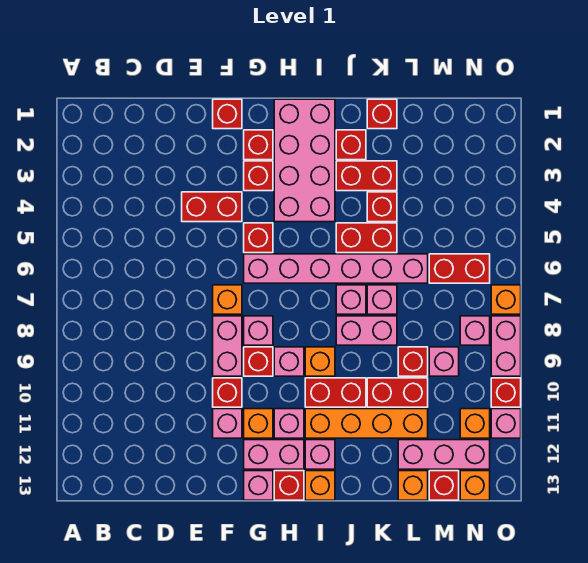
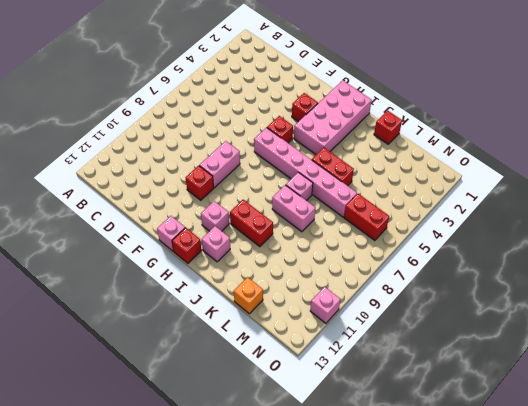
none -> red brick E4:F4 level 1
none -> red brick F1 level 1
none -> orange brick F7 level 1
none -> pink brick F11 level 1

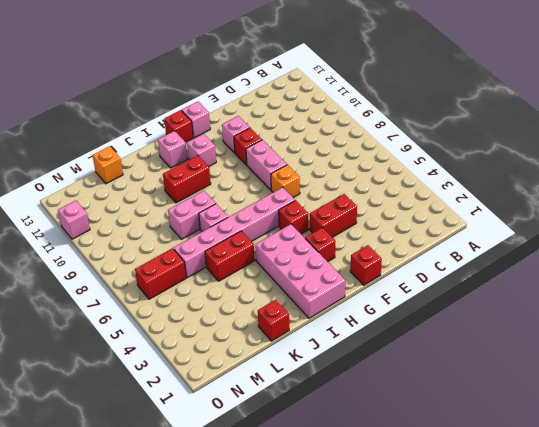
none -> red brick G2 level 1
none -> pink brick G8 level 1
none -> red brick G9 level 1
none -> orange brick G11 level 1

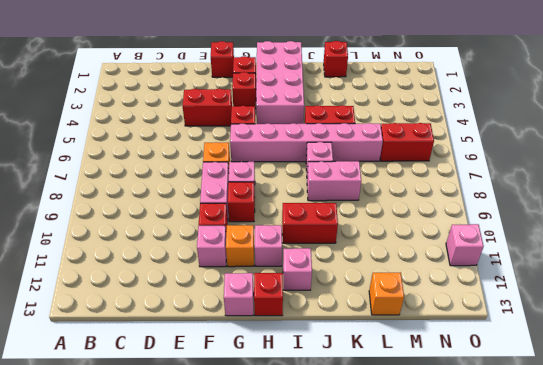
none -> pink brick G12:H12 level 1
none -> pink brick H9 level 1
none -> orange brick I9 level 1
none -> orange brick I11:L11 level 1

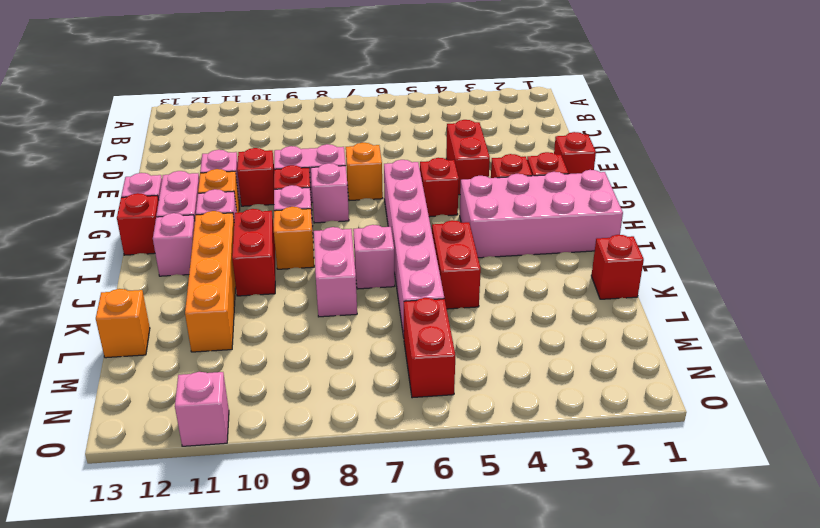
none -> orange brick I13 level 1
none -> red brick J2 level 1
none -> red brick J3:K3 level 1
none -> red brick K4 level 1

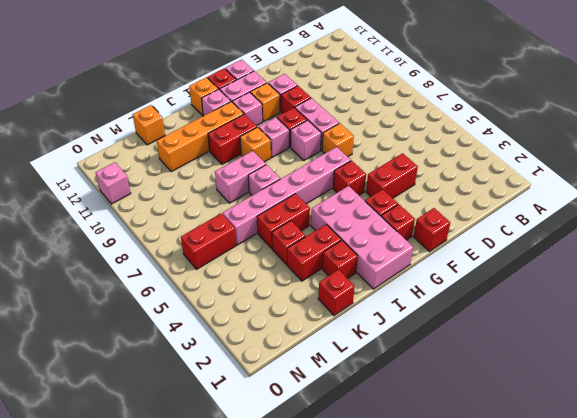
none -> pink brick K7 level 1
none -> red brick K10:L10 level 1
none -> red brick L9 level 1
none -> pink brick L12:N12 level 1

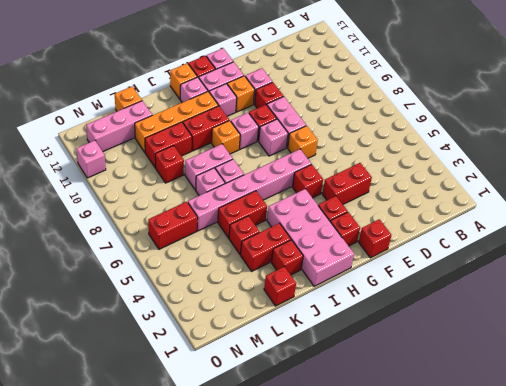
none -> pink brick M9 level 1
none -> red brick M13 level 1
none -> pink brick N8 level 1
none -> orange brick N11 level 1

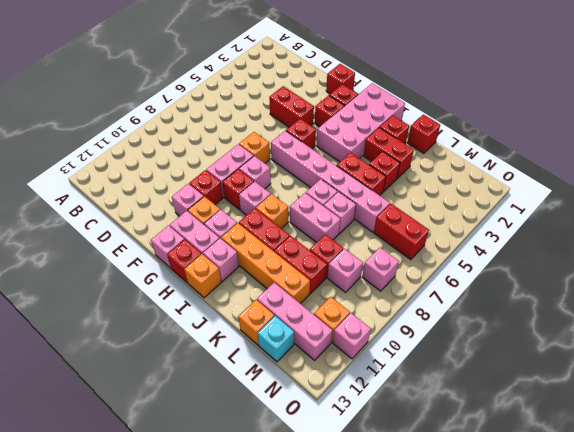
cyan brick M13 level 1 -> red brick M13 level 1
none -> orange brick N13 level 1
none -> orange brick O7 level 1
none -> pink brick O8:O9 level 1
none -> red brick O10 level 1

